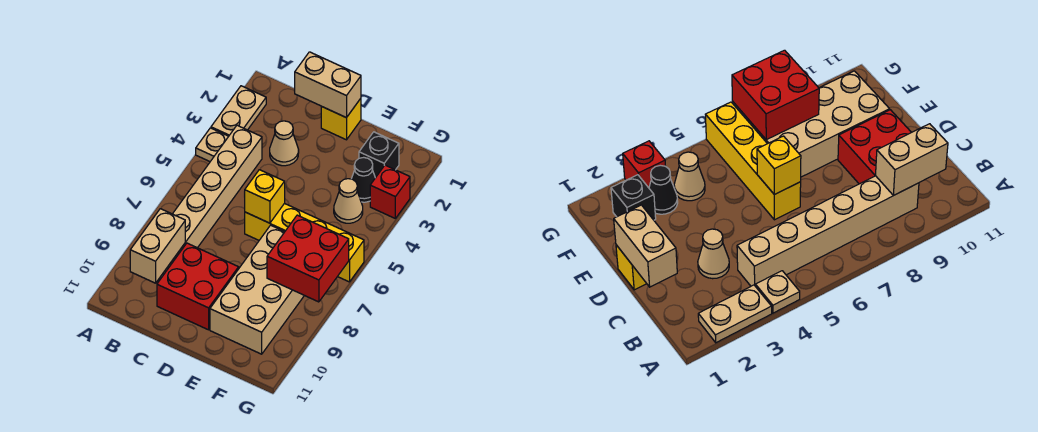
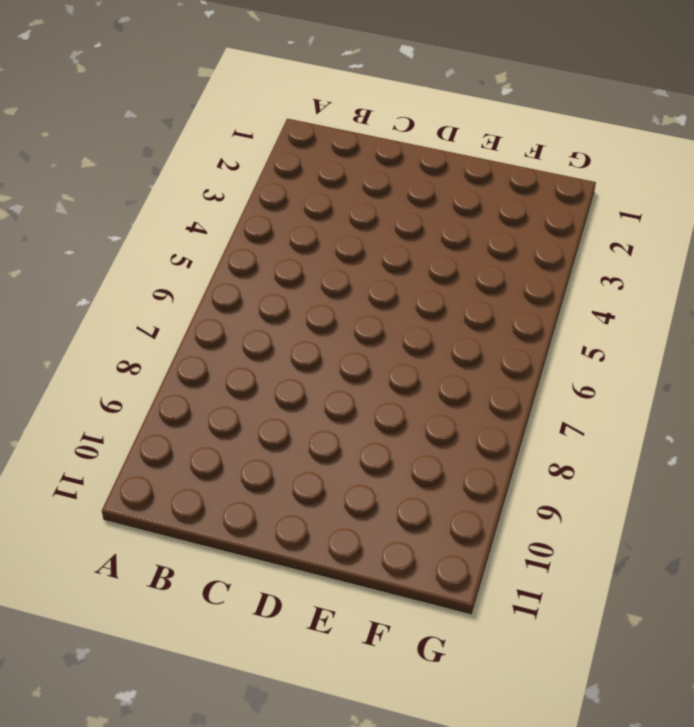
none -> tan plate A2:A3 level 1
none -> tan plate A4 level 1
none -> tan brick B4:B9 level 1

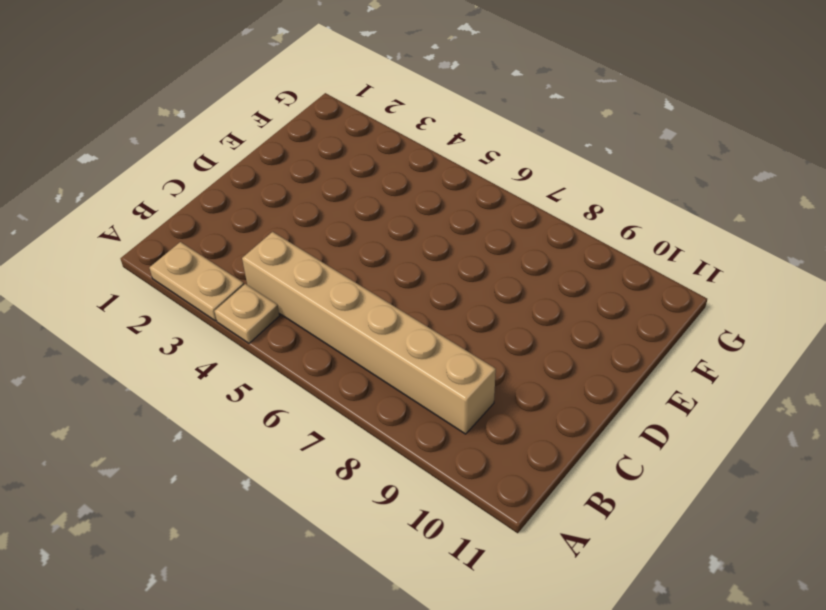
none -> tan cone C3 level 1
none -> red brick C9:D10 level 1
none -> yellow brick D1 level 1

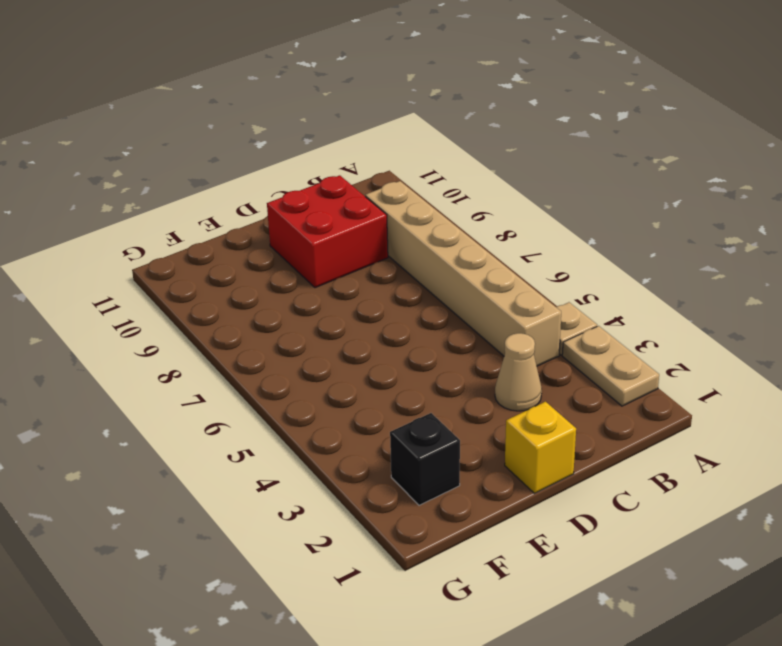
none -> yellow brick D6:G6 level 1
none -> tan brick E7:F10 level 1
none -> black cone F3 level 1

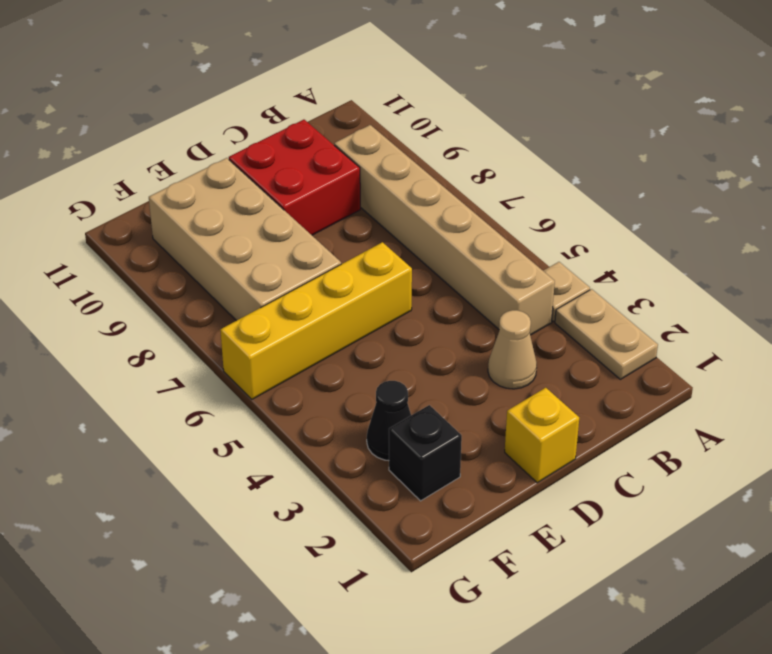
none -> tan cone F4 level 1
none -> red brick G3 level 1
none -> tan brick B9:B10 level 2

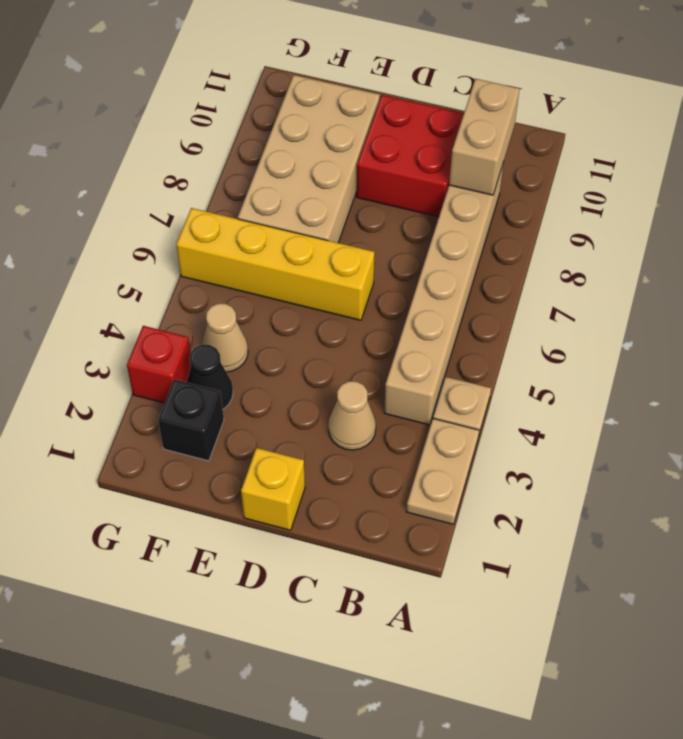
none -> tan brick C1:D1 level 2
none -> yellow brick D6 level 2
none -> red brick F7:G8 level 2

